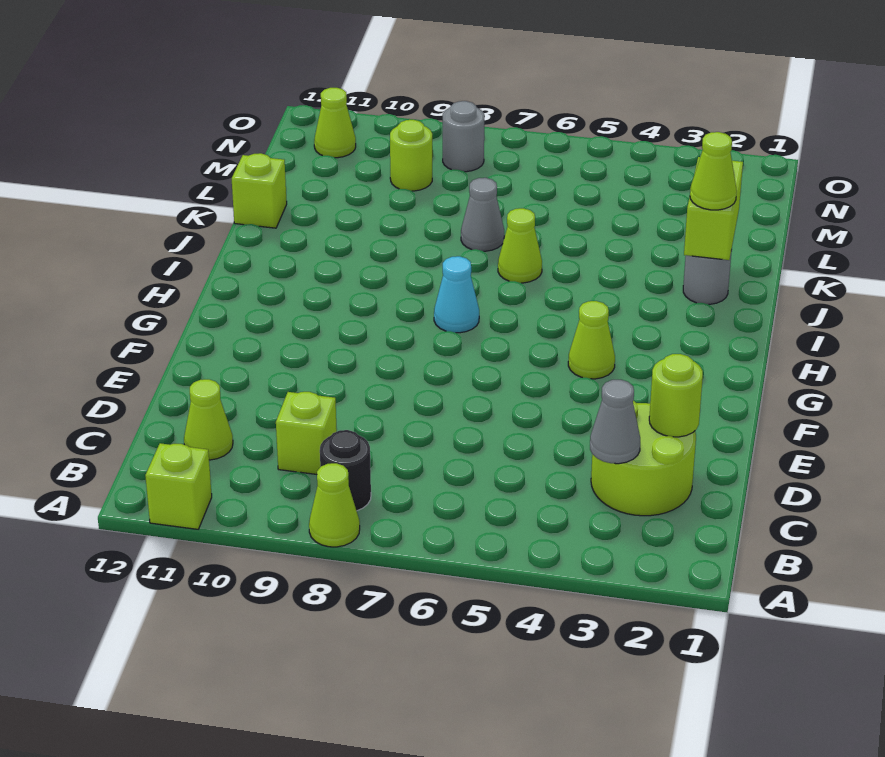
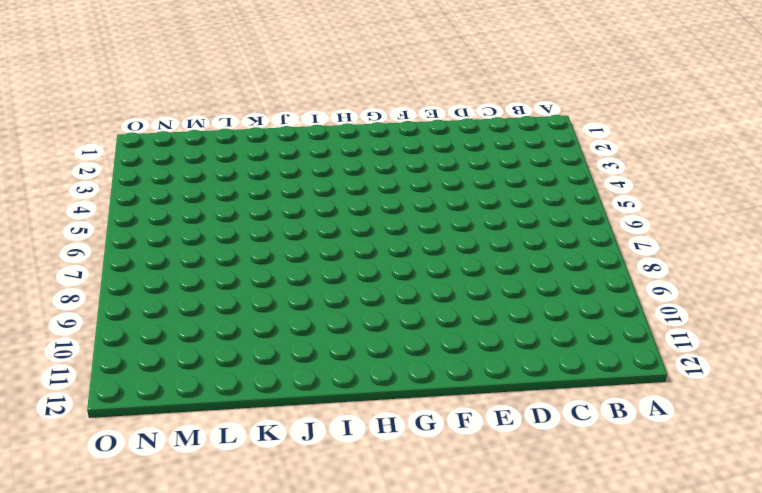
none -> lime cone A8 level 1
none -> lime brick A11 level 1
none -> black round brick B8 level 1

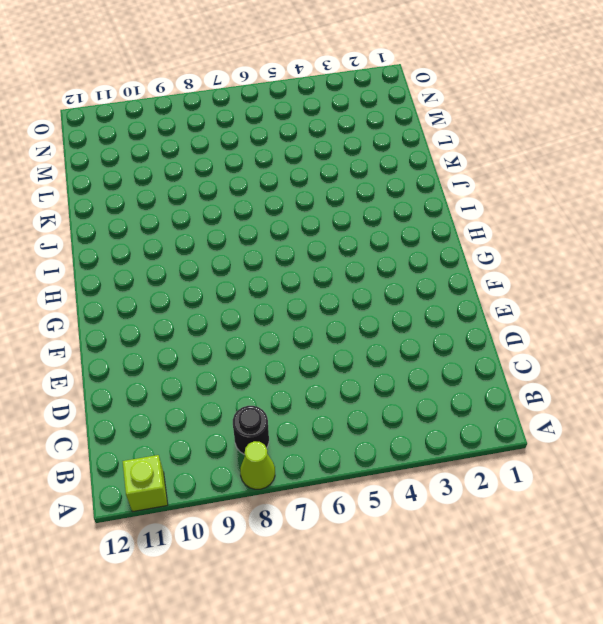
none -> lime round brick C2:D3 level 1
none -> lime brick C9 level 1
none -> lime cone C11 level 1

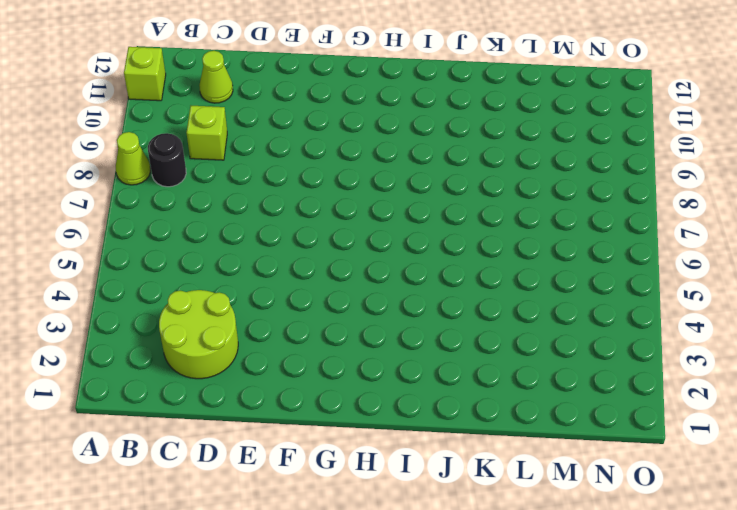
none -> lime cone G4 level 1
none -> cyan cone H7 level 1
none -> grey round brick J2 level 1

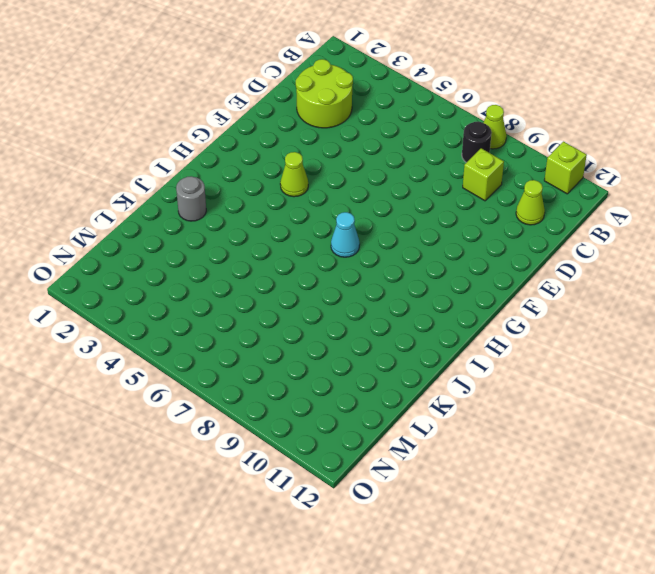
none -> lime cone J6 level 1
none -> grey cone K7 level 1
none -> lime brick K12 level 1

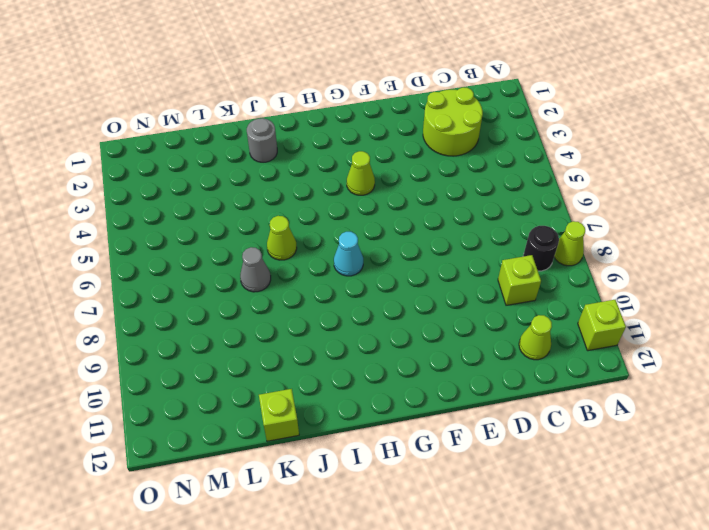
none -> lime round brick M9 level 1
none -> grey round brick N8 level 1
none -> lime cone N11 level 1

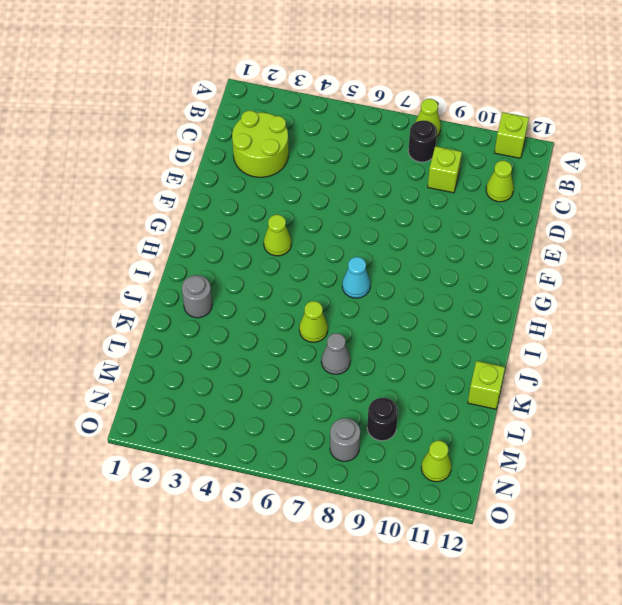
black round brick M9 level 1 -> lime round brick M9 level 1
none -> grey cone C3 level 2
none -> lime round brick D2 level 2
none -> lime brick J2:K2 level 2

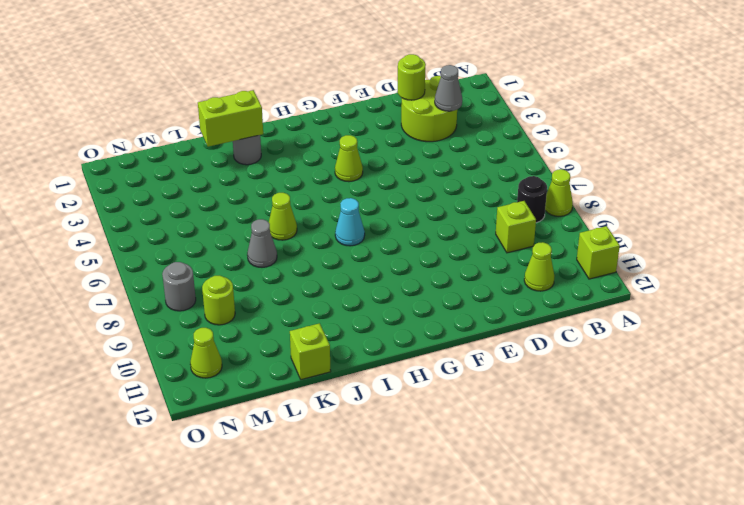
none -> lime cone J2 level 3

